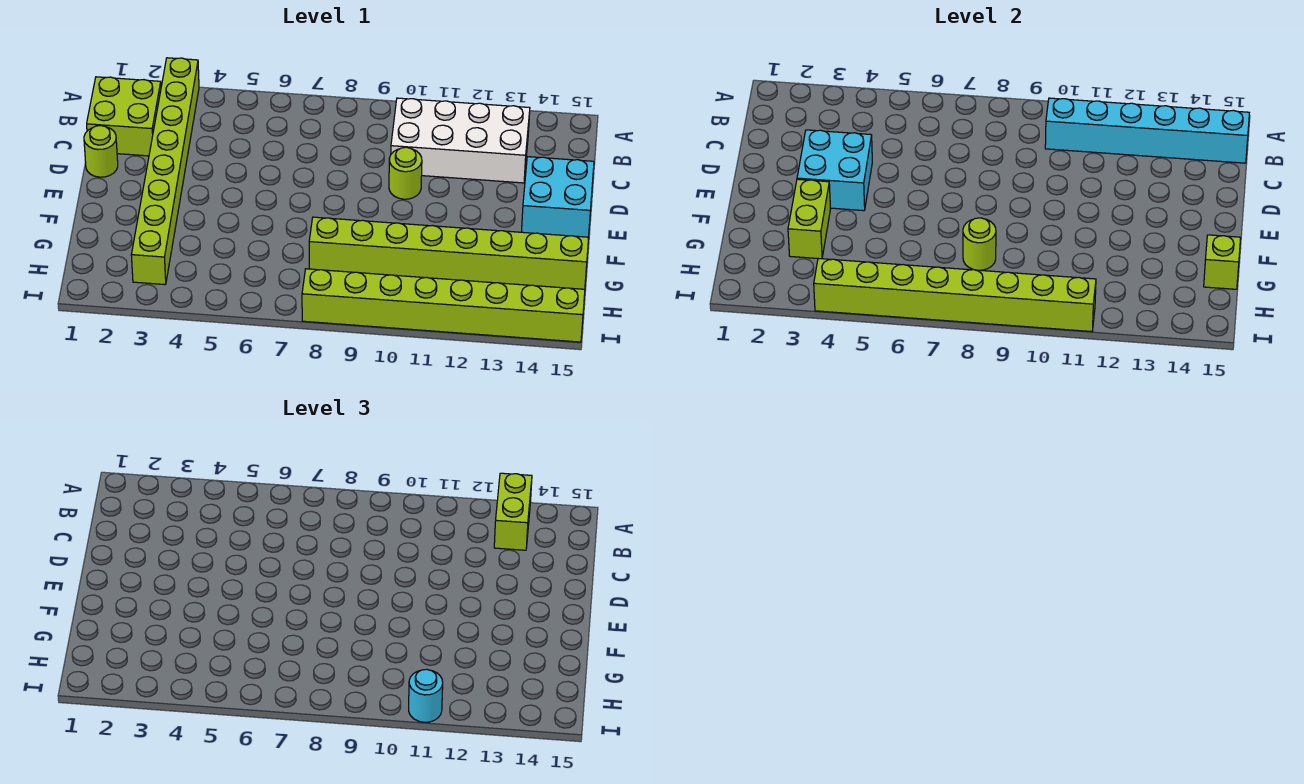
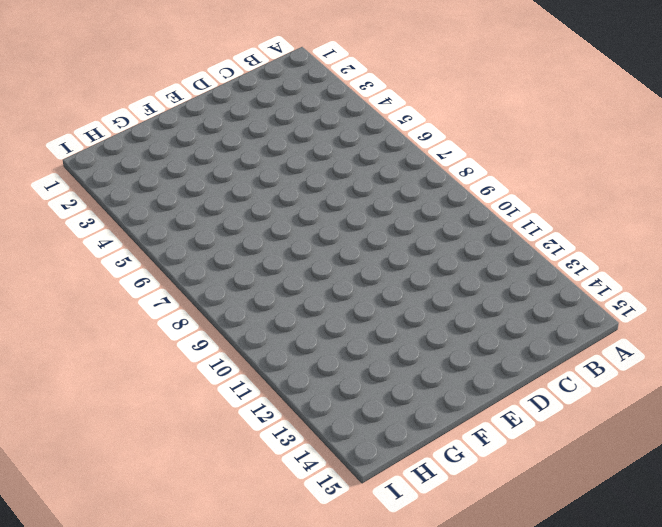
none -> lime brick A3:H3 level 1
none -> lime brick B1:C2 level 1
none -> white brick B10:C13 level 1

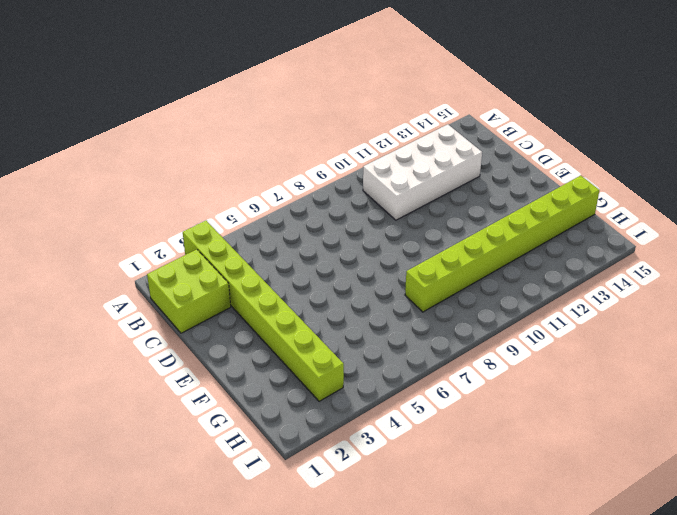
none -> lime round brick D1 level 1
none -> lime round brick D10 level 1
none -> cyan brick D14:E15 level 1

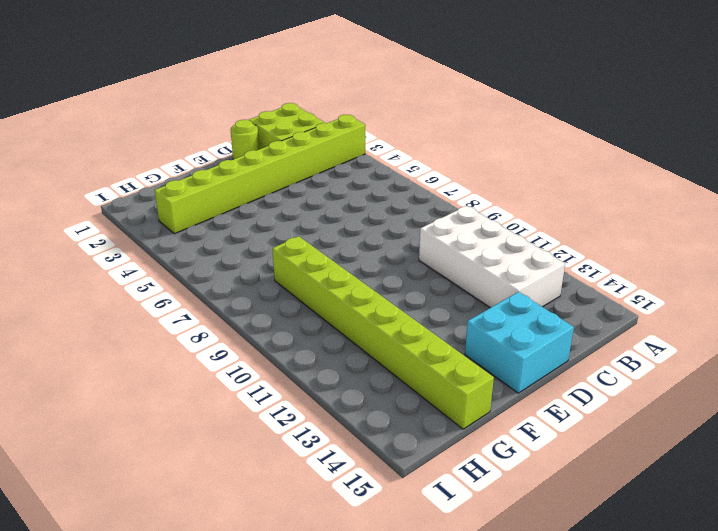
none -> lime round brick D10 level 1
none -> lime brick I8:I15 level 1
none -> cyan brick B10:B15 level 2

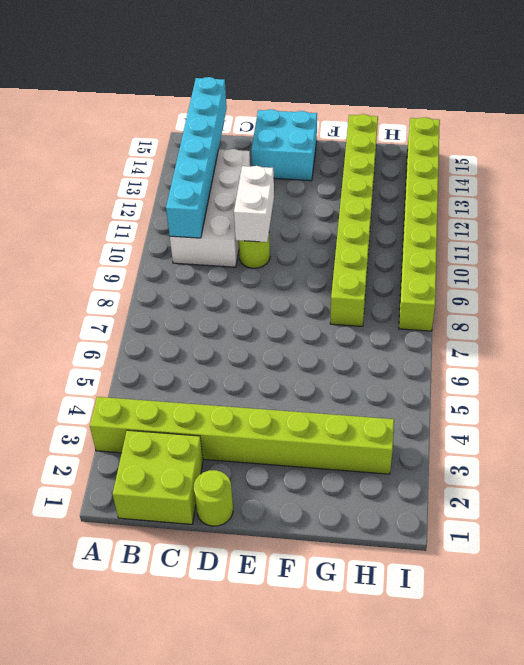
white brick D10:D11 level 2 -> none
none -> cyan brick D3:E4 level 2
none -> lime brick F3:G3 level 2
none -> lime round brick G8 level 2

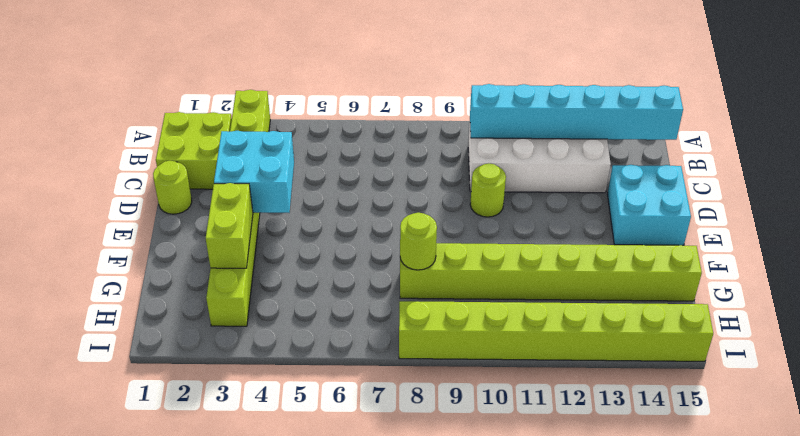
none -> lime brick G15 level 2
none -> lime brick I4:I11 level 2
none -> lime brick A13:B13 level 3

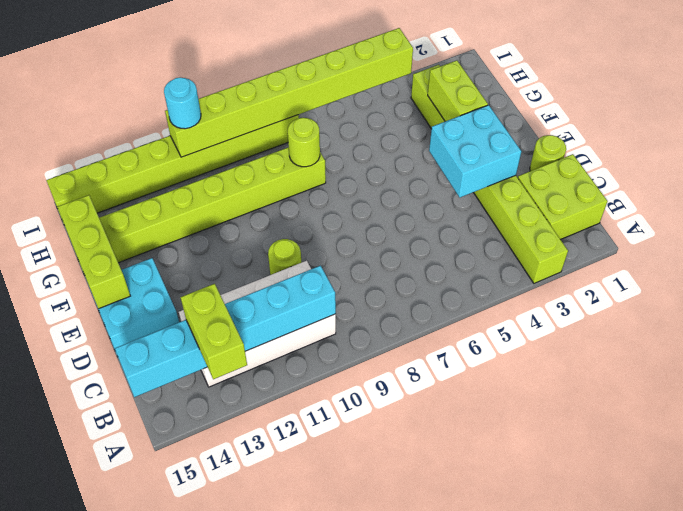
lime brick E15:G15 level 2 -> lime brick G15 level 2

